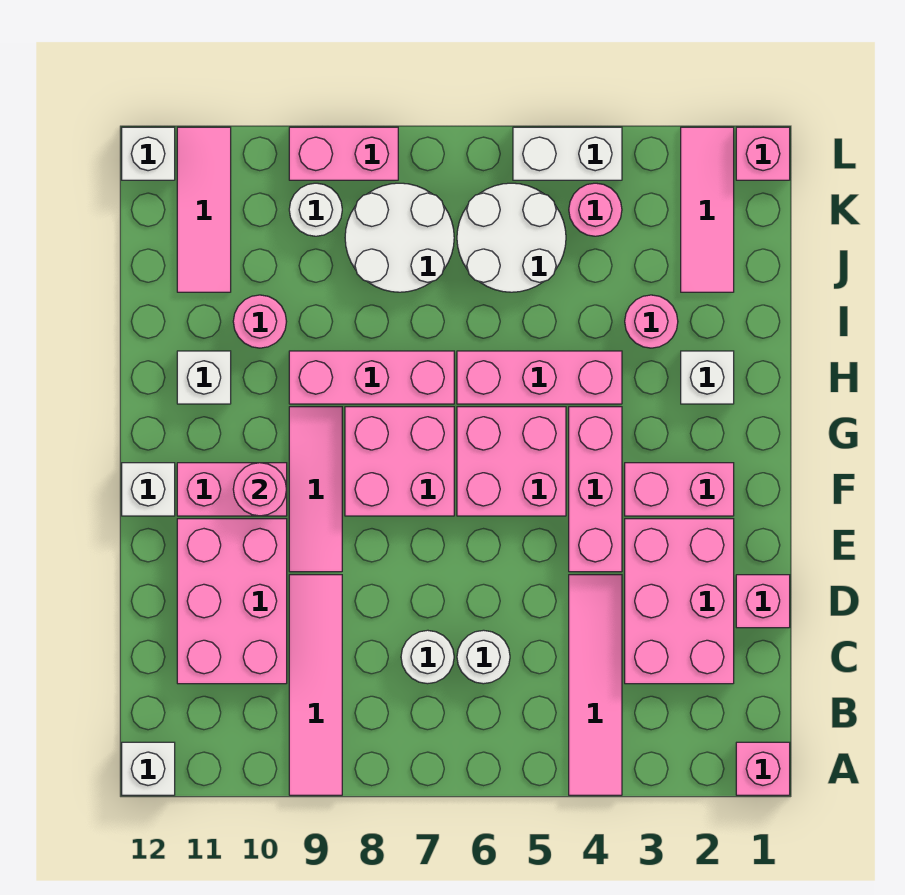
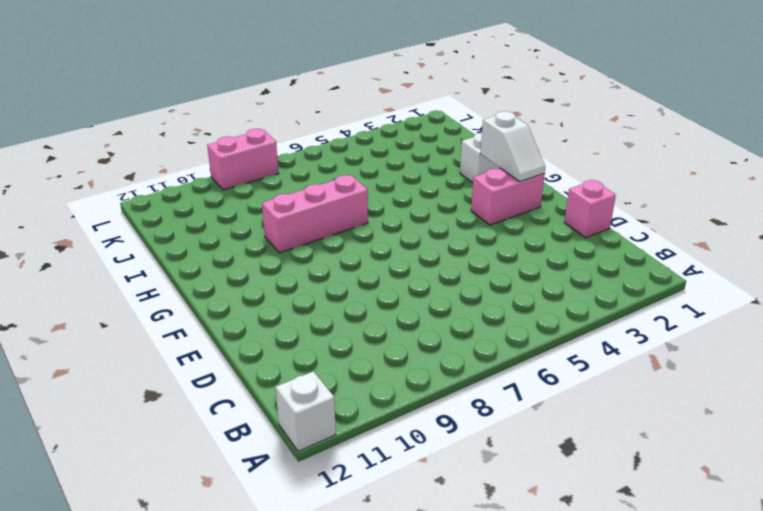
white slope F2:G2 level 2 top G -> none
none -> pink brick A1 level 1
none -> pink tile A4:D4 level 1
none -> pink tile A9:D9 level 1
none -> pink brick C2:E3 level 1

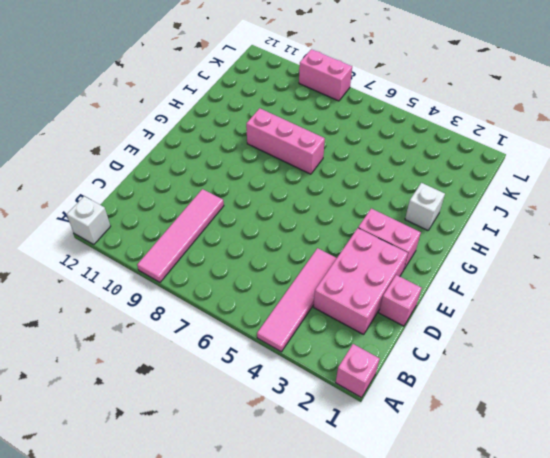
none -> white round brick C6 level 1
none -> white round brick C7 level 1
none -> pink brick C10:E11 level 1
none -> pink brick E4:G4 level 1

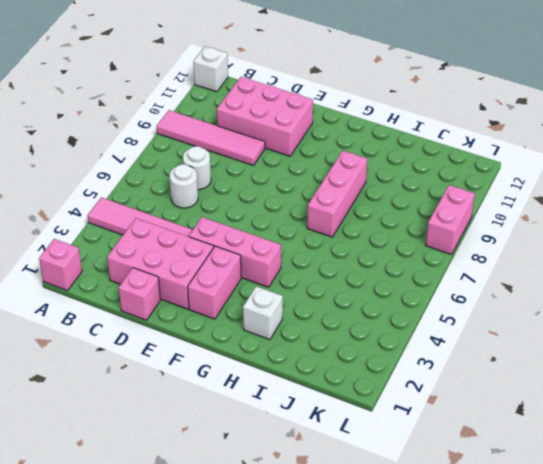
none -> pink tile E9:G9 level 1
none -> pink brick F5:G6 level 1
none -> pink brick F7:G8 level 1
none -> pink brick F10:F11 level 1

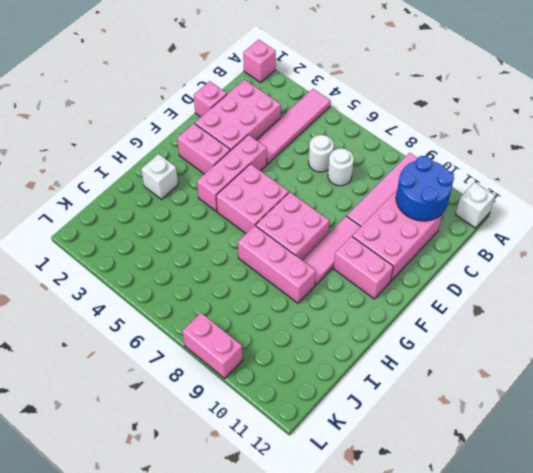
blue round brick B10:C11 level 2 -> none
none -> white brick F12 level 1
none -> pink brick H4:H6 level 1
none -> white brick H11 level 1
none -> pink round brick I3 level 1

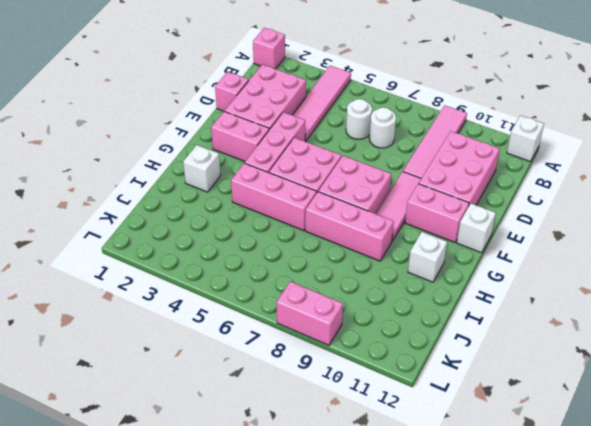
none -> pink round brick I3 level 1
none -> pink round brick I10 level 1
none -> pink tile J2:L2 level 1
none -> white round brick J5:K6 level 1

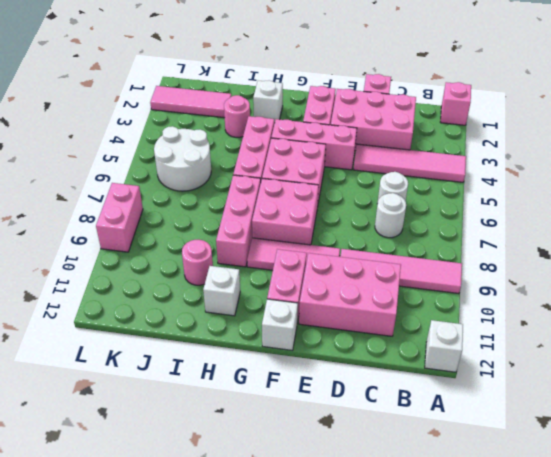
none -> white round brick J7:K8 level 1
none -> pink tile J11:L11 level 1
none -> pink round brick K4 level 1
none -> white round brick K9 level 1

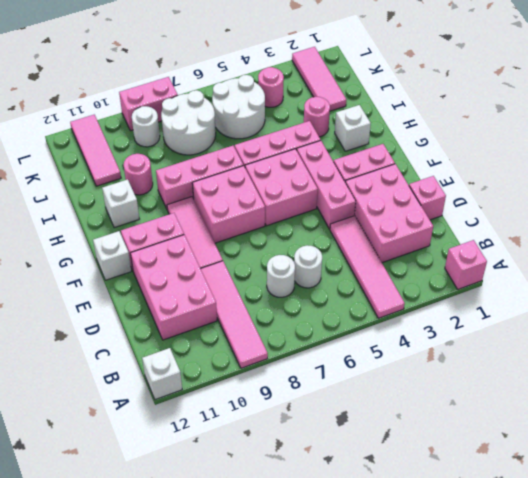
none -> pink brick L1 level 1
none -> white brick L4:L5 level 1
none -> white brick L12 level 1
none -> pink round brick F10 level 2

